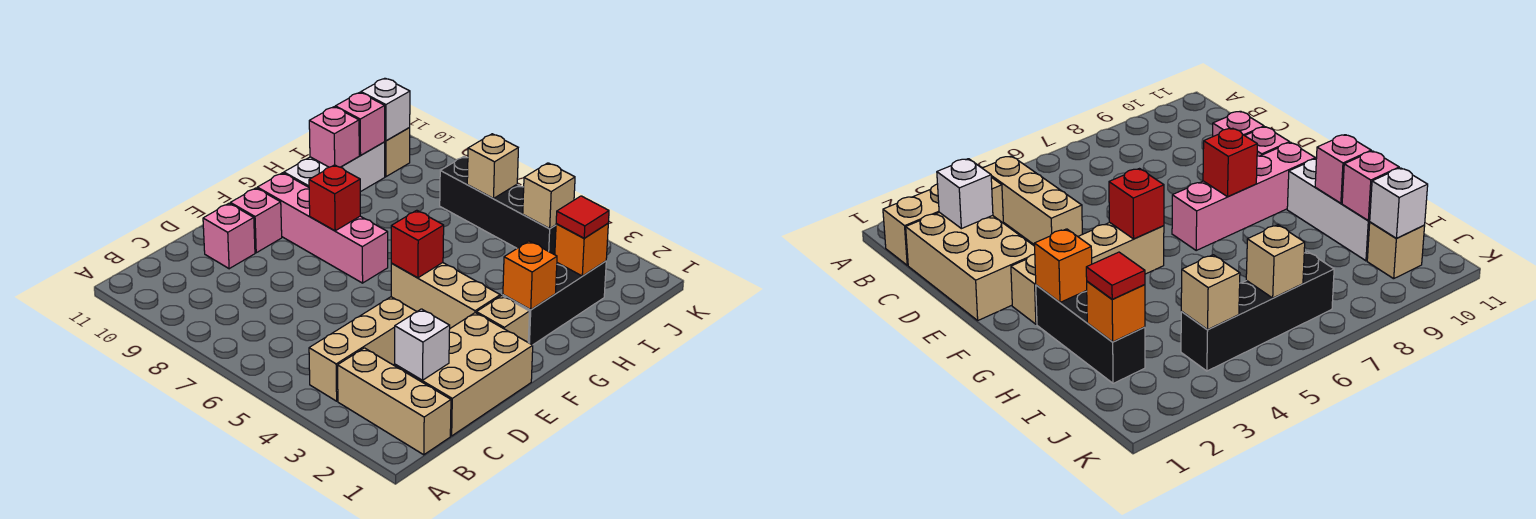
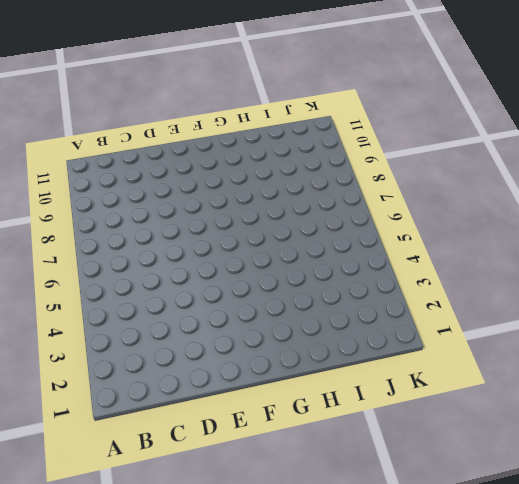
none -> tan brick B1:B3 level 1
none -> tan brick B4:D4 level 1
none -> tan brick C1:E2 level 1

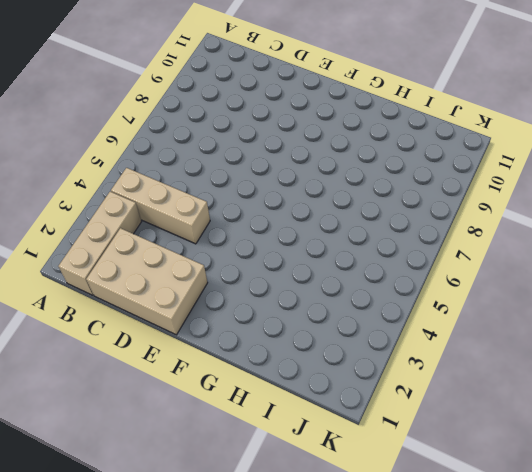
none -> pink brick D10 level 1
none -> pink brick E10 level 1
none -> tan brick F2 level 1

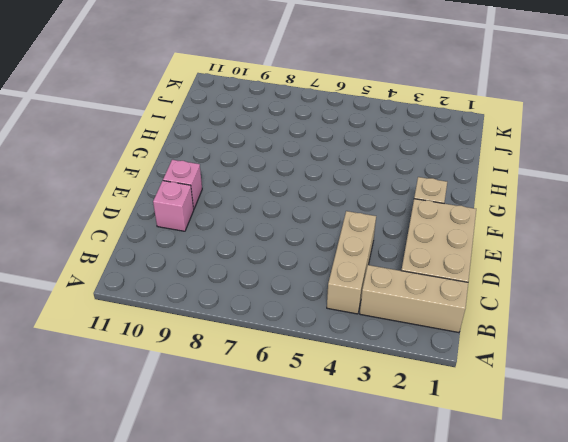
none -> tan brick F3:F5 level 1
none -> pink brick F7:F10 level 1
none -> black brick G2:I2 level 1

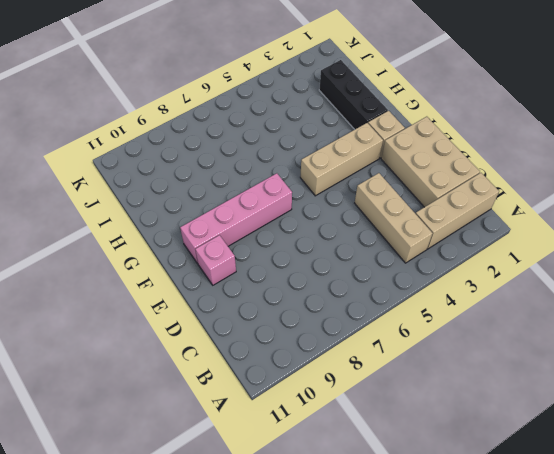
none -> pink brick D10 level 1
none -> white brick G10:I10 level 1
none -> black brick J4:J7 level 1

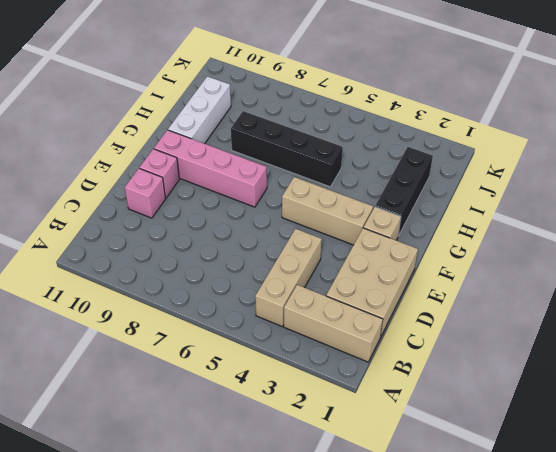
black brick H5:H8 level 1 -> black brick J4:J7 level 1
none -> tan brick J10 level 1
none -> white brick C2 level 2
none -> red brick F5 level 2

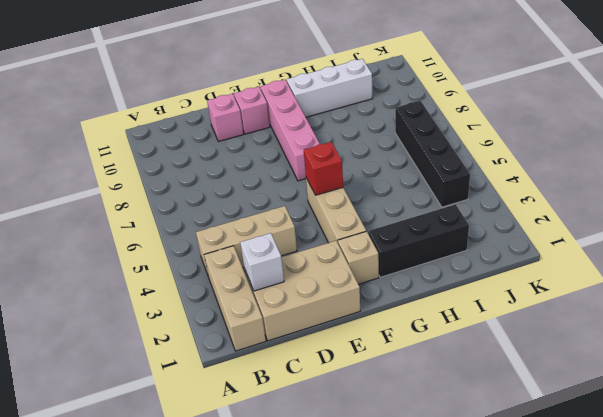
none -> tan brick J10 level 1
none -> red brick F8 level 2
none -> orange brick G2 level 2

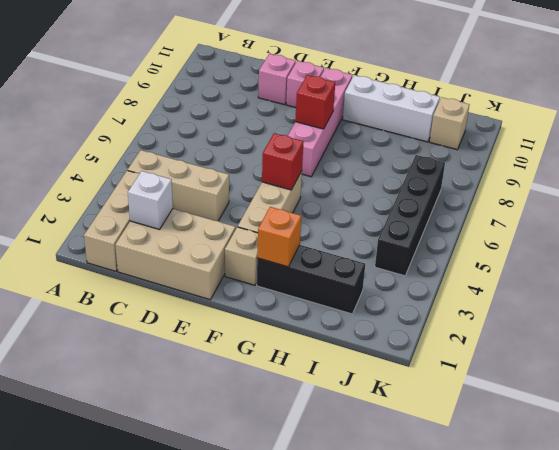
none -> pink brick H10 level 2
none -> orange brick I2 level 2
none -> pink brick I10 level 2

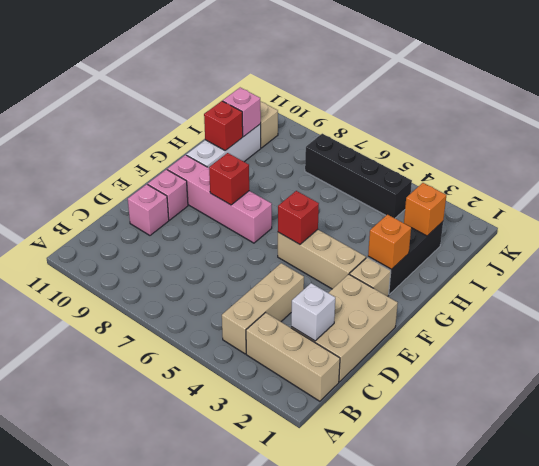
red brick H10 level 2 -> pink brick H10 level 2
none -> tan brick J4 level 2
none -> tan brick J6 level 2
none -> white brick J10 level 2

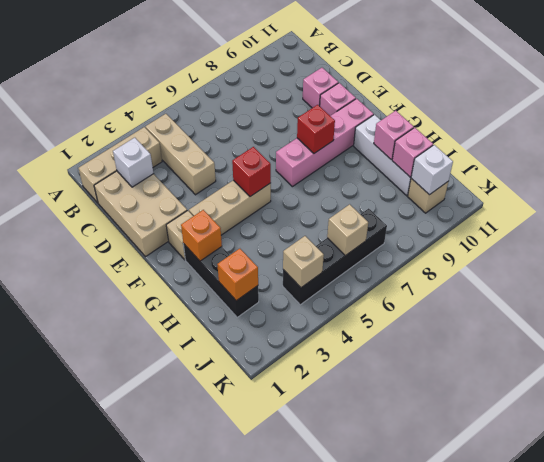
none -> red tile I2 level 3

